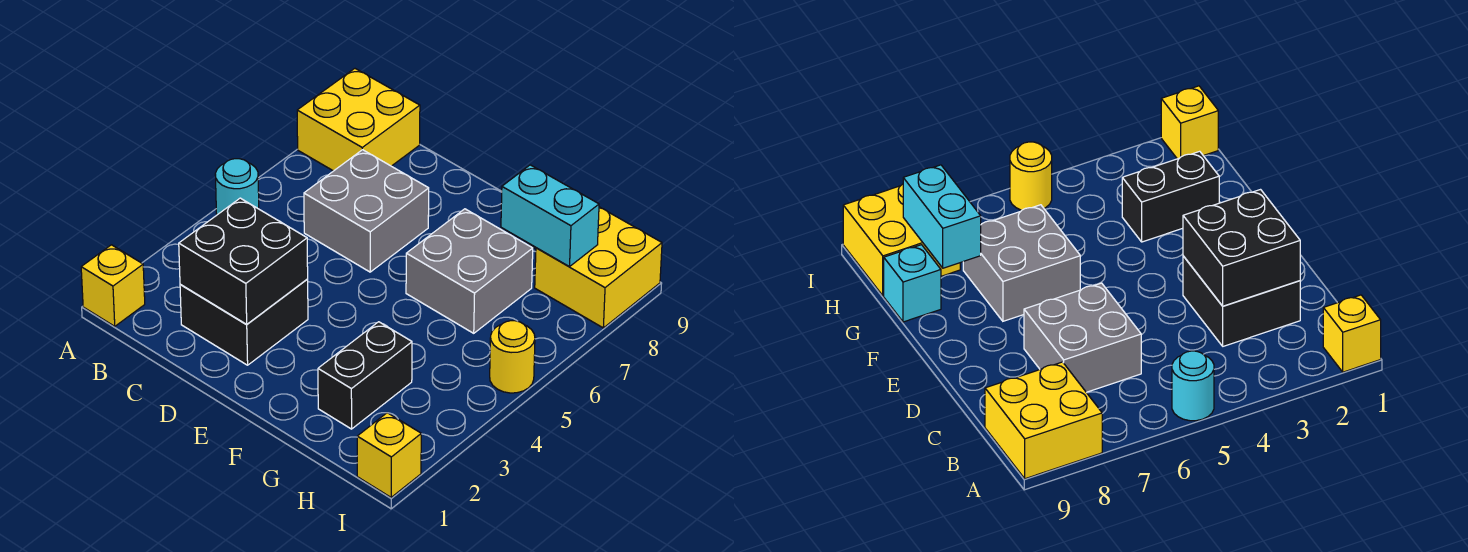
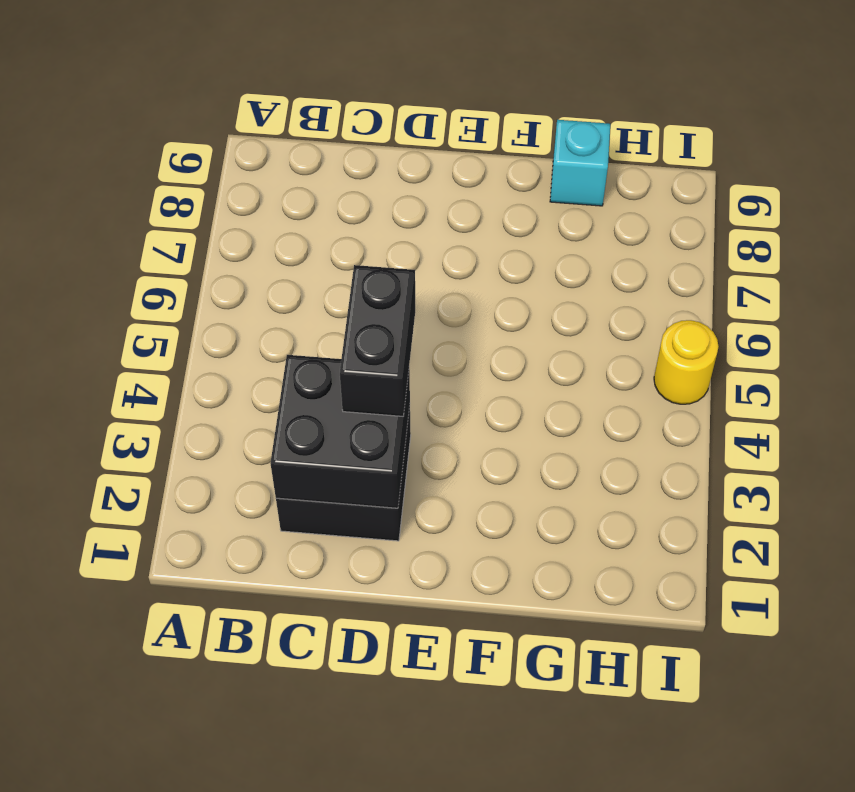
black brick D3:D4 level 3 -> black brick G2:G3 level 1
none -> yellow brick A1 level 1
none -> cyan round brick A5 level 1
none -> yellow brick A8:B9 level 1

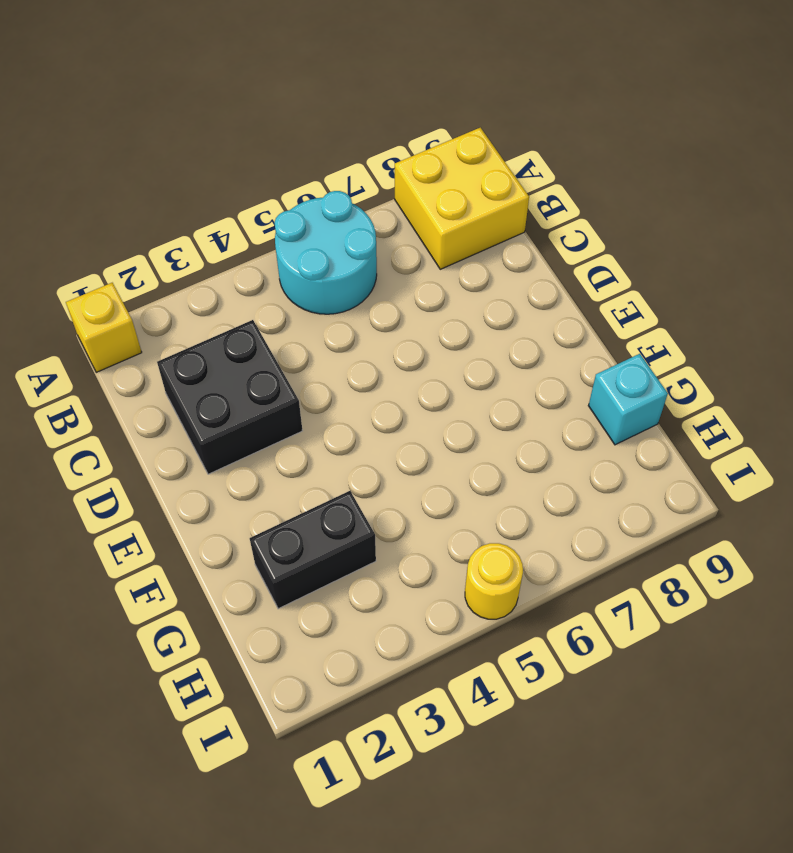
cyan round brick A5:B6 level 1 -> cyan round brick A5 level 1
none -> grey brick C6:D7 level 1
none -> grey brick F6:G7 level 1
none -> yellow brick H8:I9 level 1

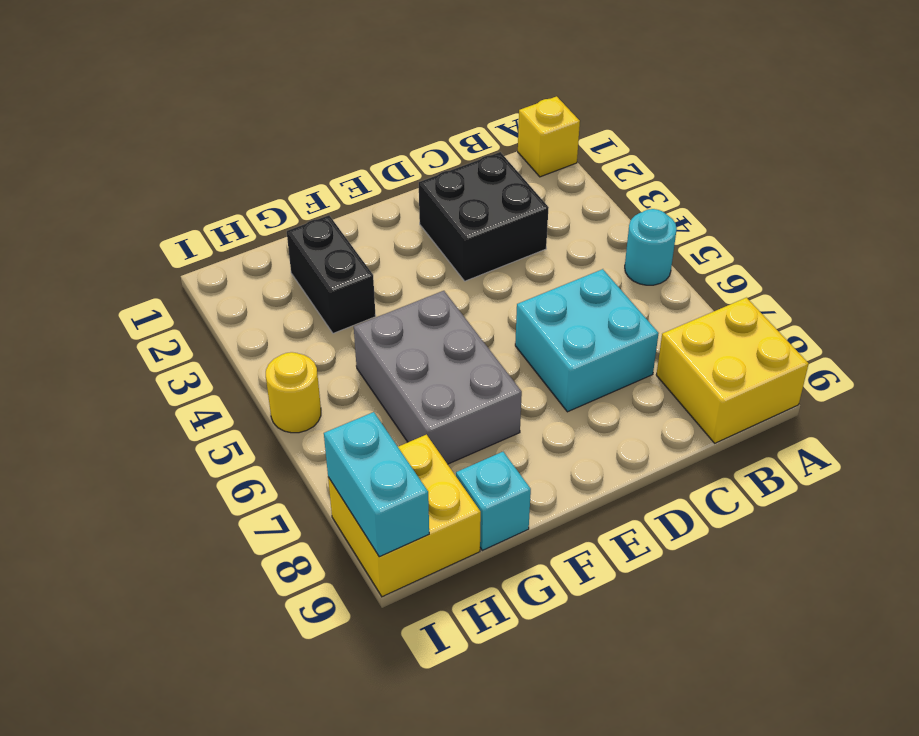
cyan brick C6:D7 level 1 -> grey brick C6:D7 level 1
grey brick F5:G7 level 1 -> grey brick F6:G7 level 1
cyan brick I8:I9 level 2 -> cyan brick G8:H8 level 2
none -> yellow brick I1 level 1
none -> black brick C2:D3 level 2

